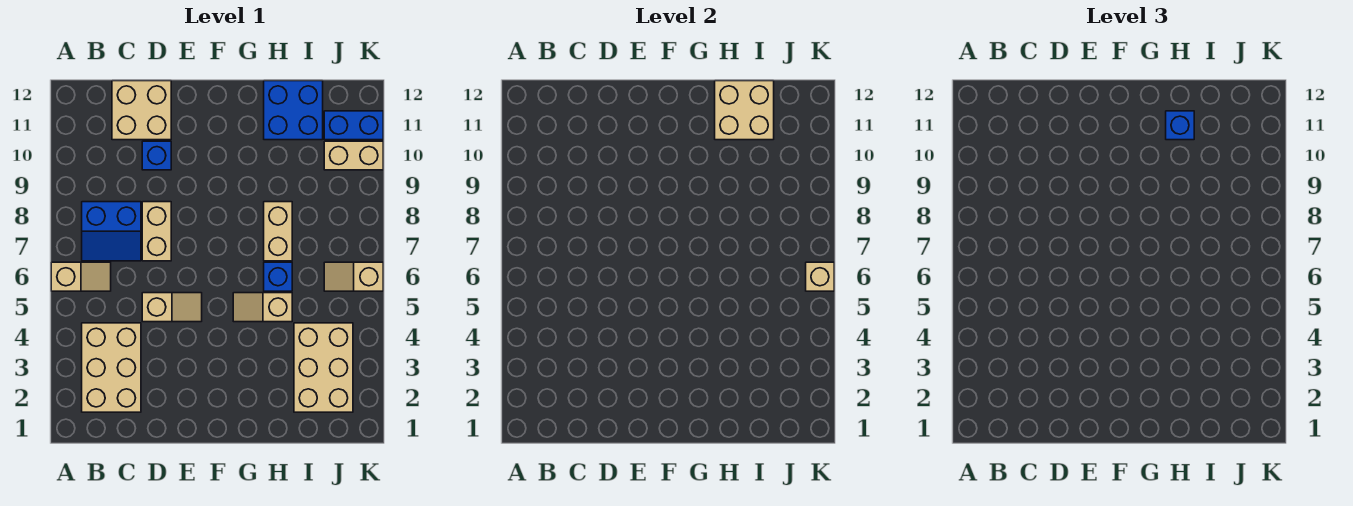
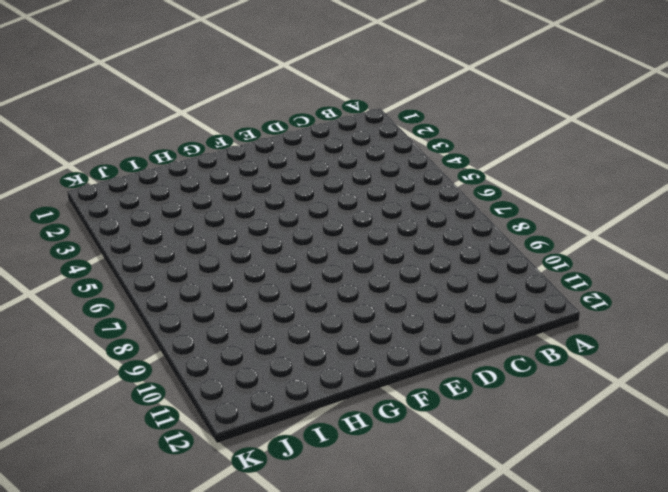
none -> tan slope A6:B6 level 1 top A
none -> tan brick B2:C4 level 1
none -> blue slope B7:C8 level 1 top 8

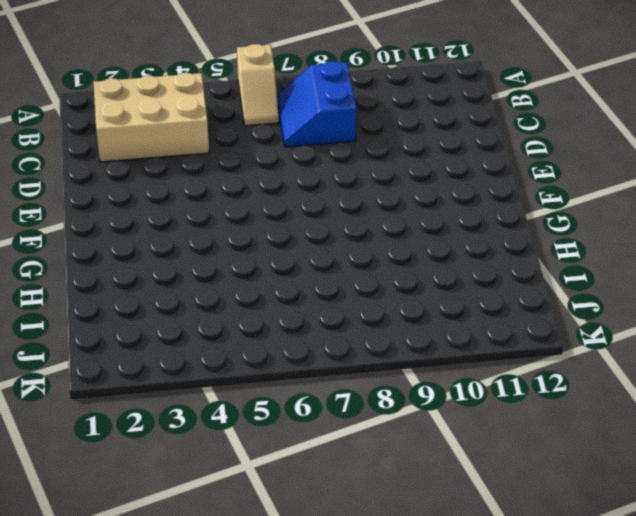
none -> tan brick C11:D12 level 1
none -> tan slope D5:E5 level 1 top D
none -> tan brick D7:D8 level 1

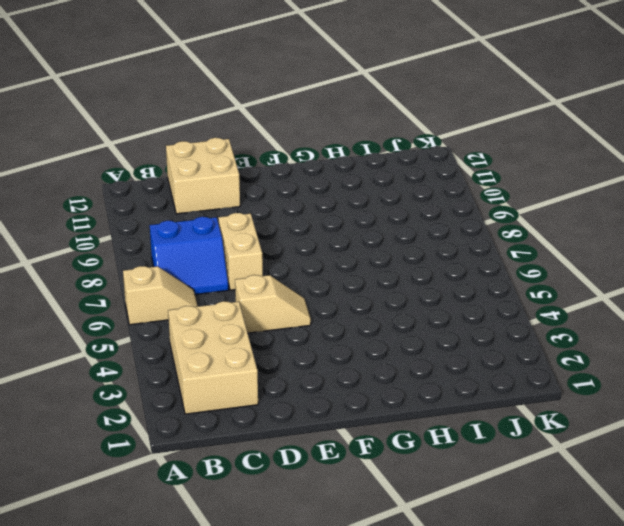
none -> blue brick D10 level 1
none -> tan slope G5:H5 level 1 top H
none -> blue brick H6 level 1

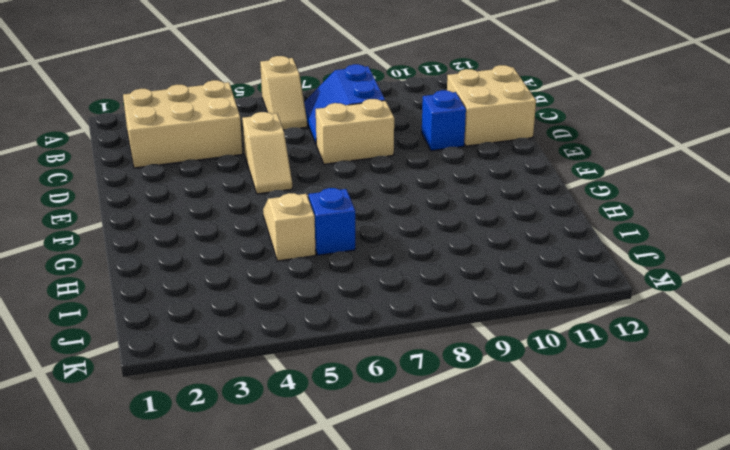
none -> tan brick H7:H8 level 1
none -> blue brick H11:I12 level 1
none -> tan brick I2:J4 level 1

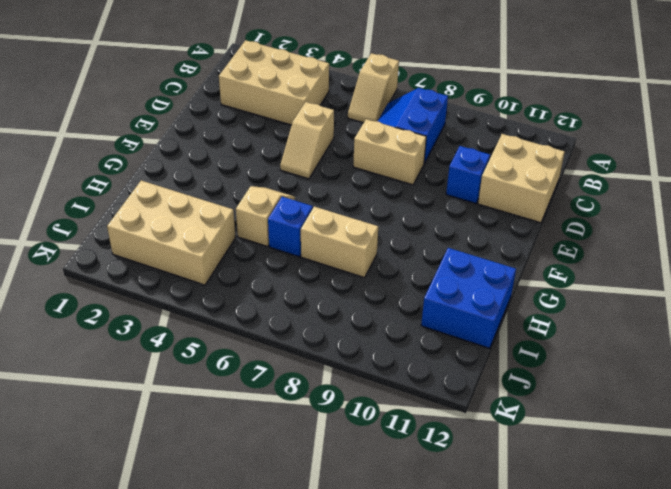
none -> tan slope J6:K6 level 1 top K
none -> tan brick J10:K10 level 1
none -> blue brick J11:K11 level 1

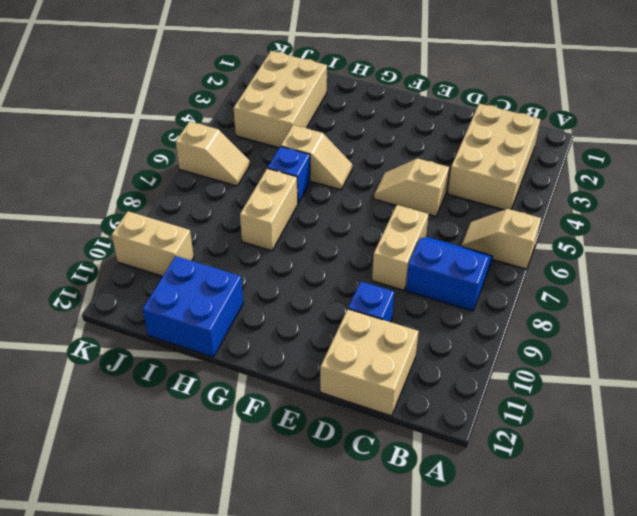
none -> blue brick J11:K11 level 1
none -> tan brick H11:I12 level 2
none -> tan brick K6 level 2

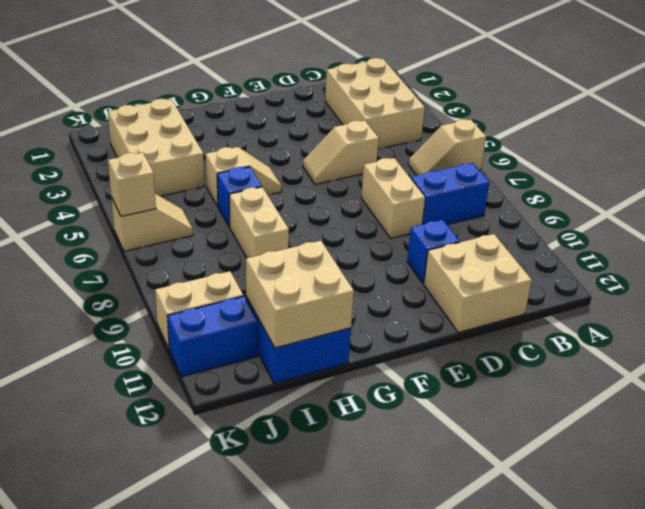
none -> blue brick H11 level 3

